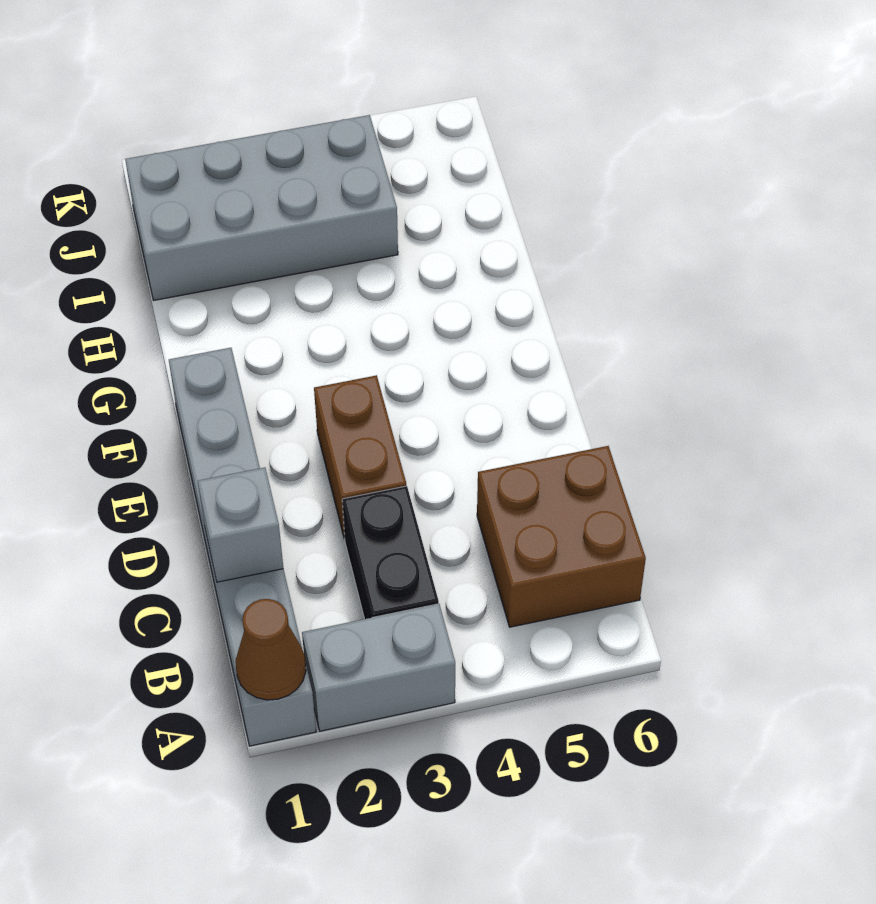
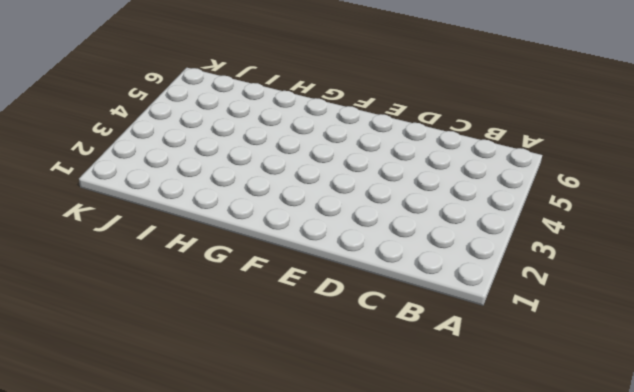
none -> grey brick A1:F1 level 1
none -> grey brick A2:A3 level 1

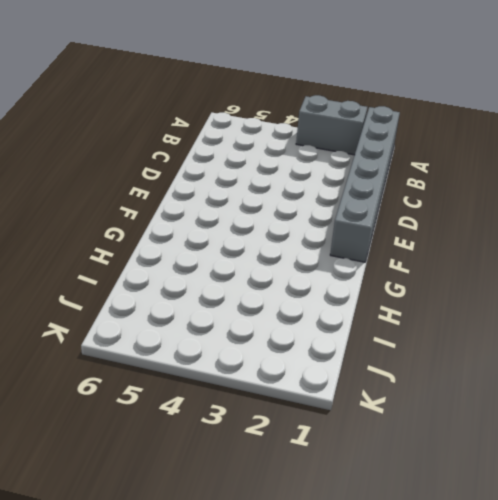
none -> black brick B3:C3 level 1
none -> brown brick B5:C6 level 1

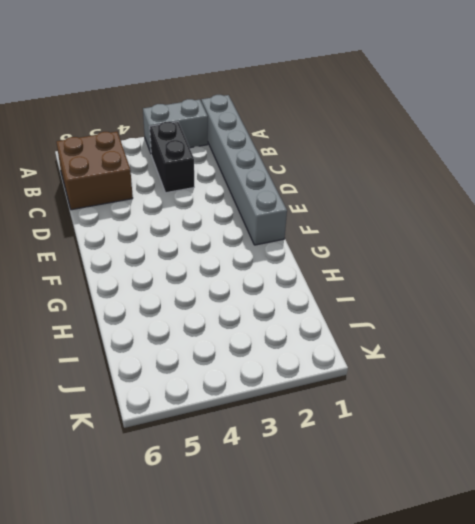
none -> brown brick D3:E3 level 1
none -> grey brick I1:J4 level 1

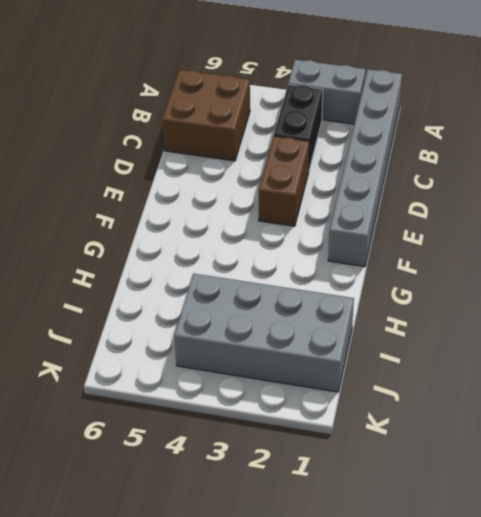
none -> brown cone A1 level 2
none -> grey brick C1 level 2

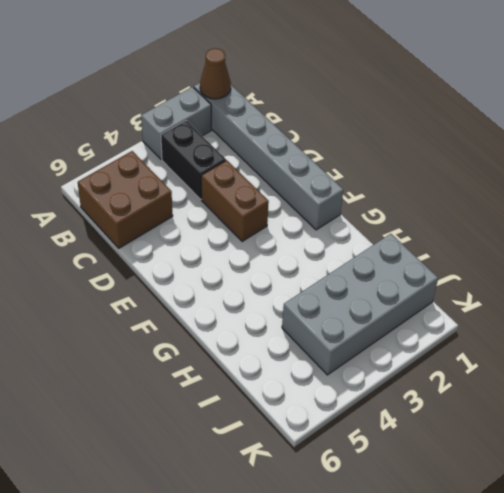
none -> grey brick C1 level 2

